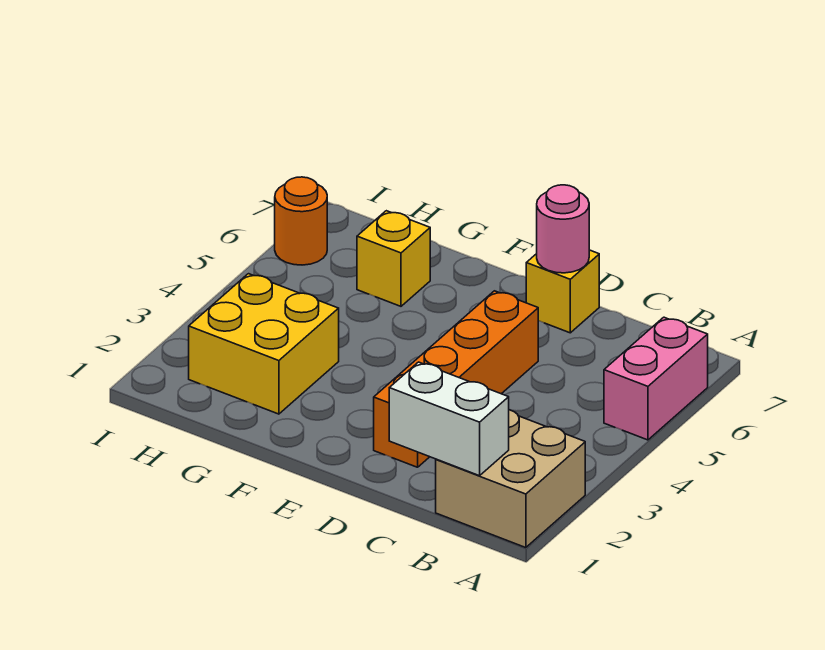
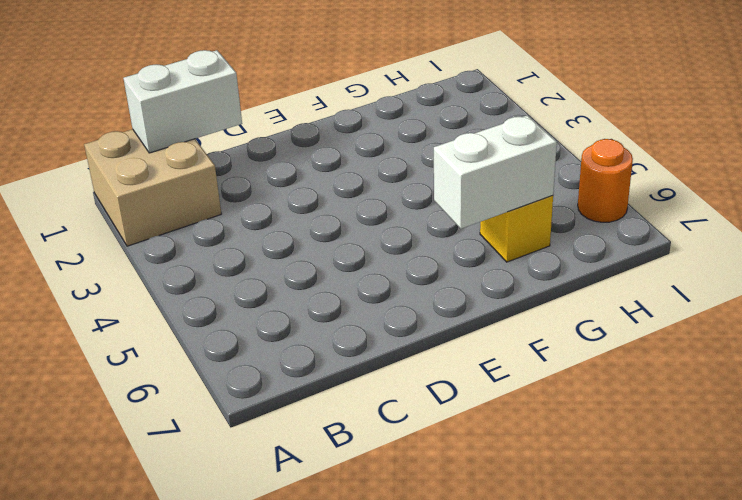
white brick F6:G6 level 2 -> none
none -> pink brick A5:A6 level 1
none -> orange brick D2:D5 level 1

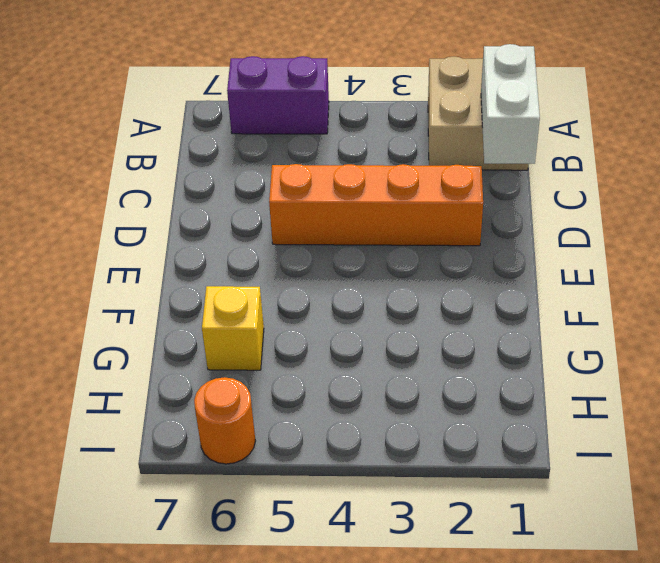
purple brick A5:A6 level 1 -> pink brick A5:A6 level 1
none -> yellow brick D7 level 1
none -> yellow brick G2:H3 level 1

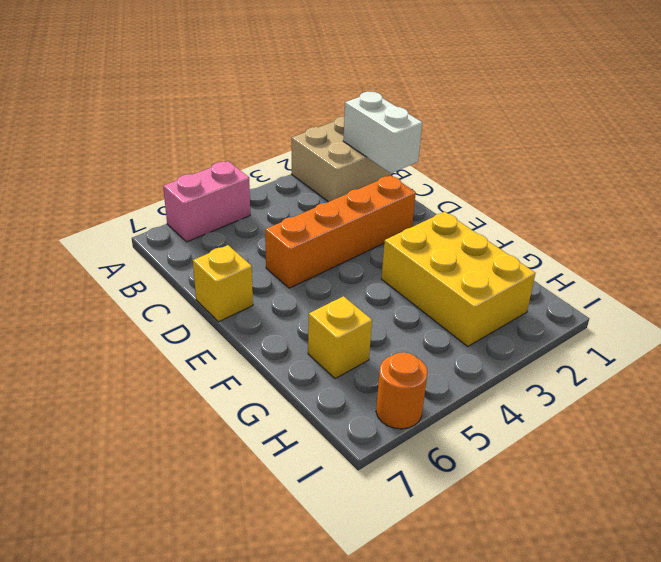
yellow brick F2:H3 level 1 -> yellow brick G2:H3 level 1
none -> pink round brick D7 level 2

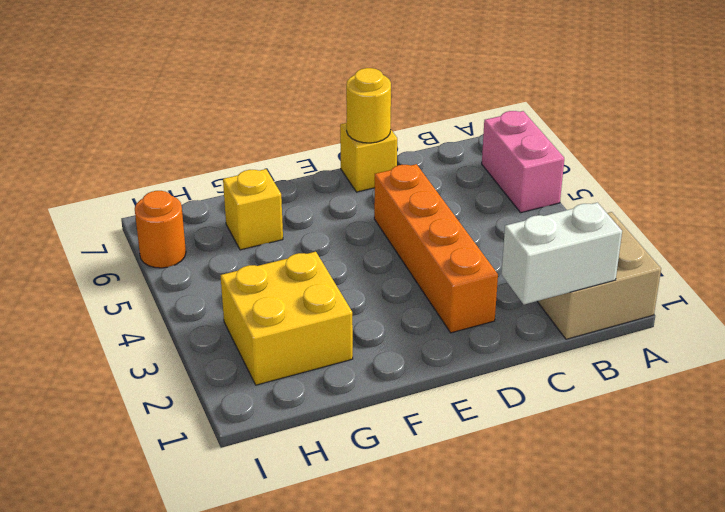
yellow round brick D7 level 2 -> pink round brick D7 level 2

